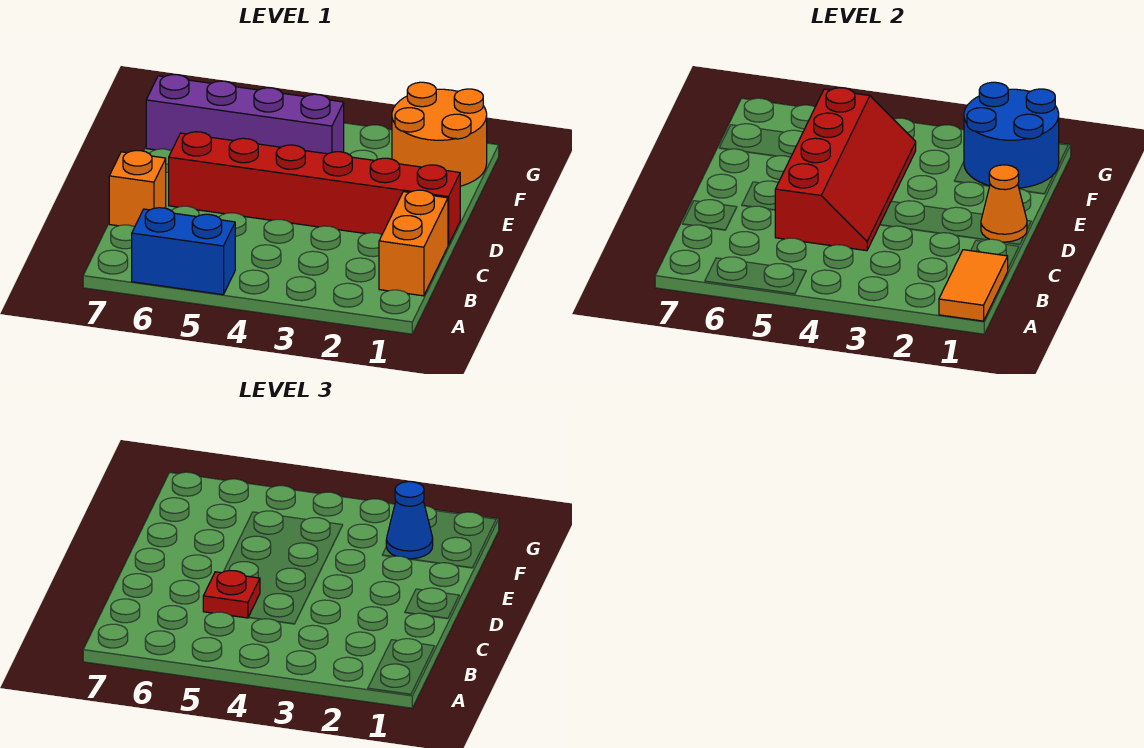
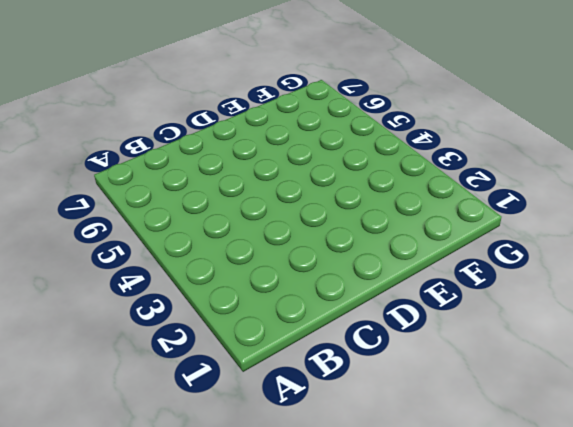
none -> blue brick A5:A6 level 1
none -> orange brick B1:C1 level 1
none -> orange brick C7 level 1

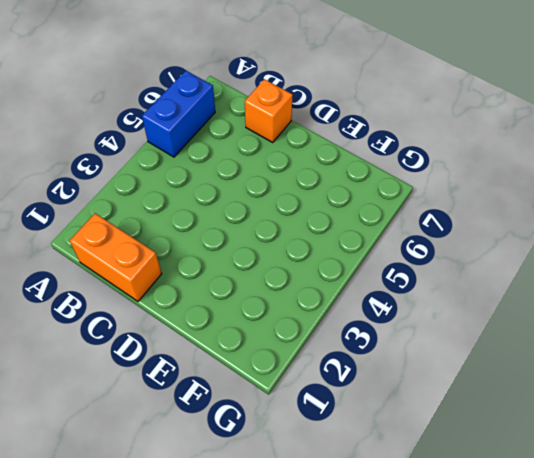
none -> red brick D1:D6 level 1
none -> orange round brick F1:G2 level 1
none -> purple brick F4:F7 level 1

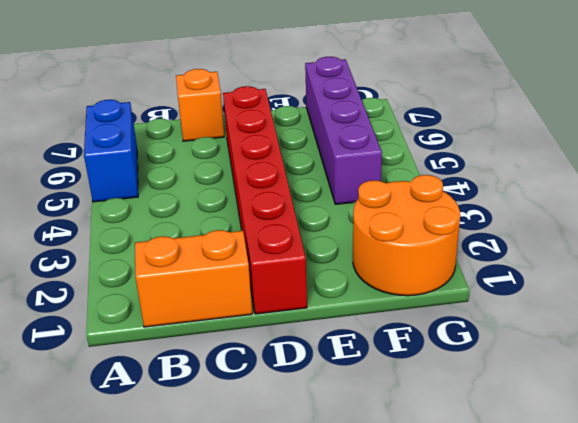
none -> orange tile A1:B1 level 2
none -> red slope C4:F5 level 2 top 5
none -> orange cone D1 level 2

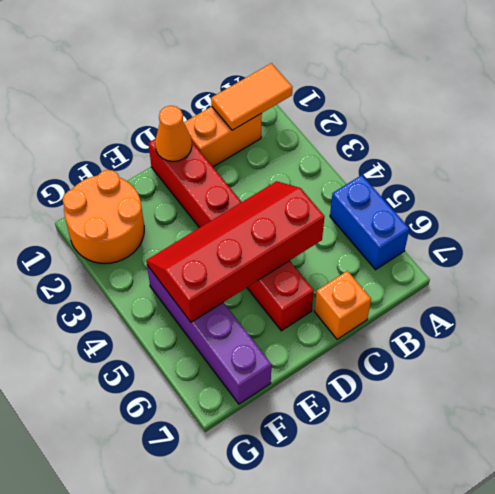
none -> blue round brick F1:G2 level 2
none -> red plate C5 level 3
none -> blue cone F2 level 3

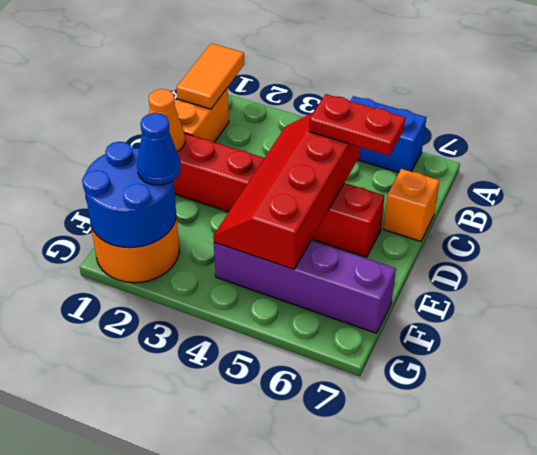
red plate C5:C6 level 3 -> red plate C5 level 3

